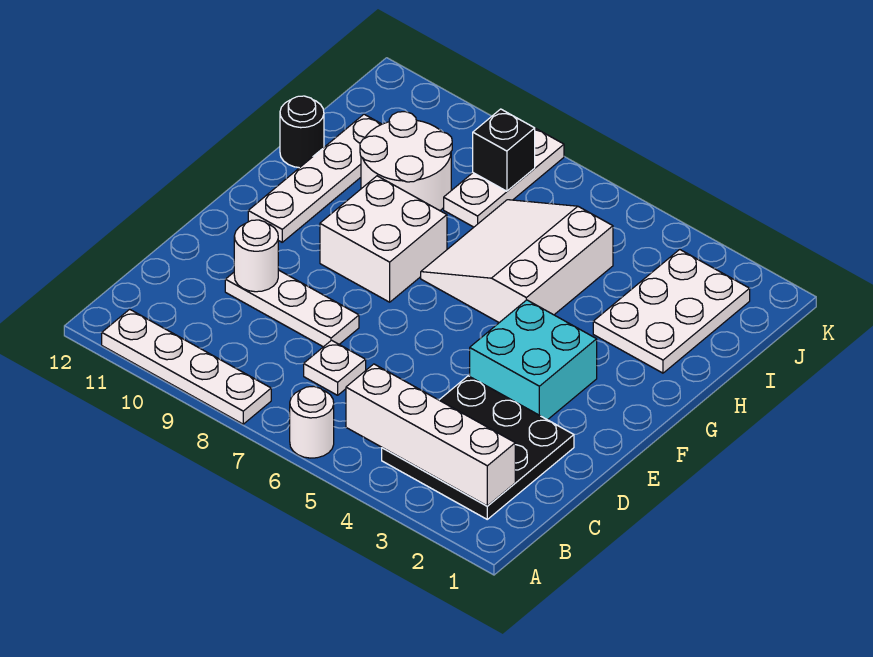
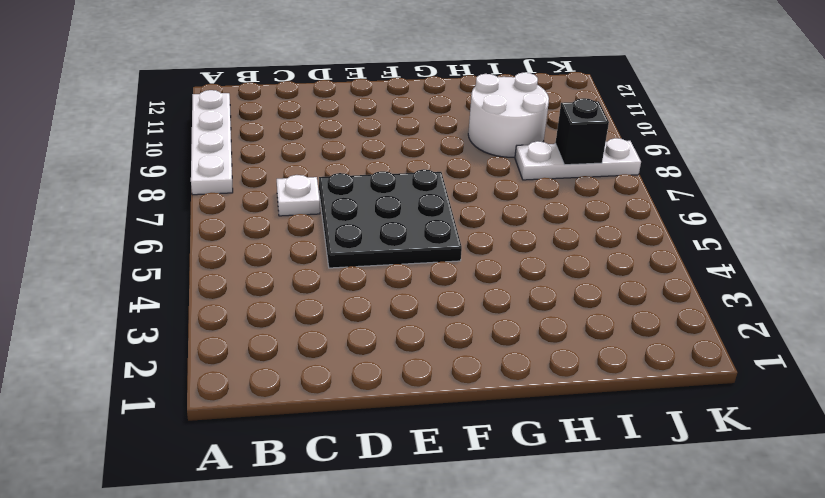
black plate D5:F7 level 1 -> black plate B2:D4 level 1
none -> white round brick A6 level 1
none -> white plate D8:D10 level 1
none -> cyan brick E3:F4 level 1

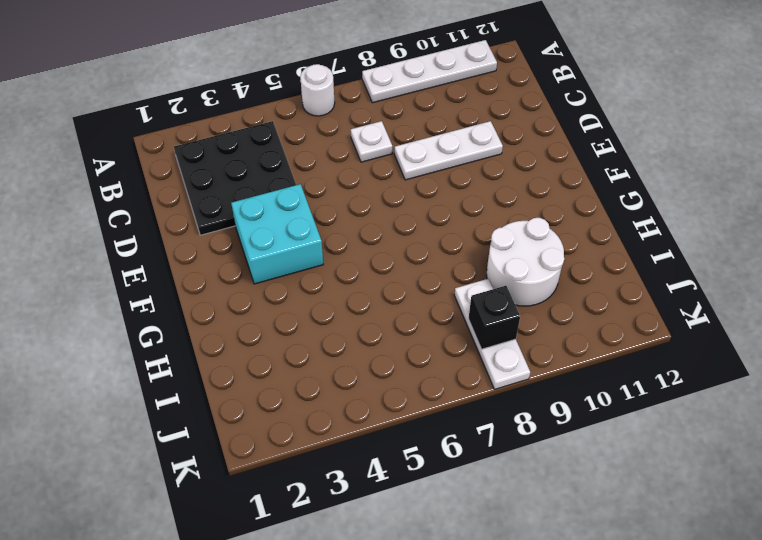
none -> white brick F8:G9 level 1
none -> white plate F11:I11 level 1
none -> white slope G5:I7 level 1 top 5

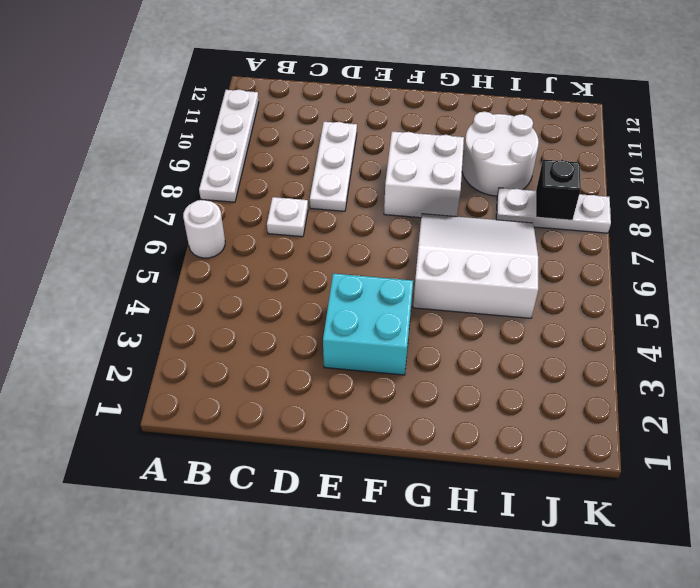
none -> black plate B2:D4 level 1
none -> white plate F11:I11 level 1
none -> white plate H2:J3 level 1

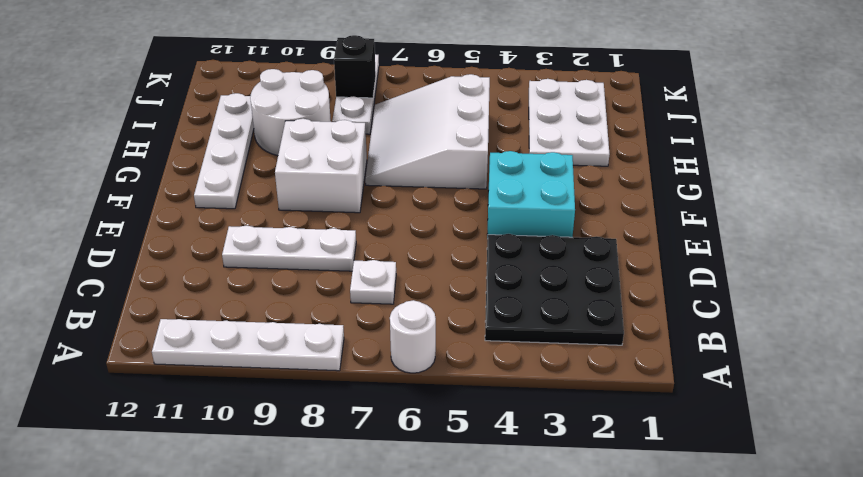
none -> black round brick H12 level 1
none -> white brick B2:B5 level 2
none -> white round brick D10 level 2

